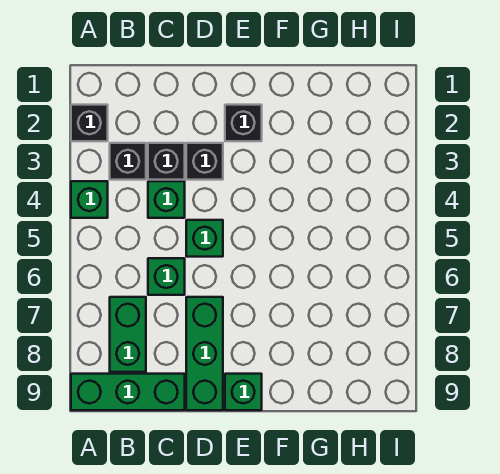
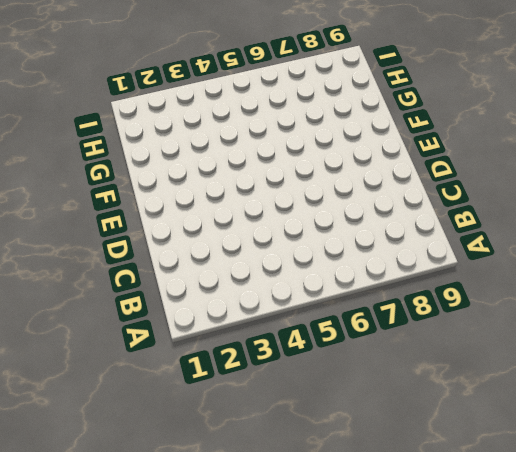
none -> black brick A2 level 1
none -> green brick A4 level 1
none -> green brick A9:C9 level 1

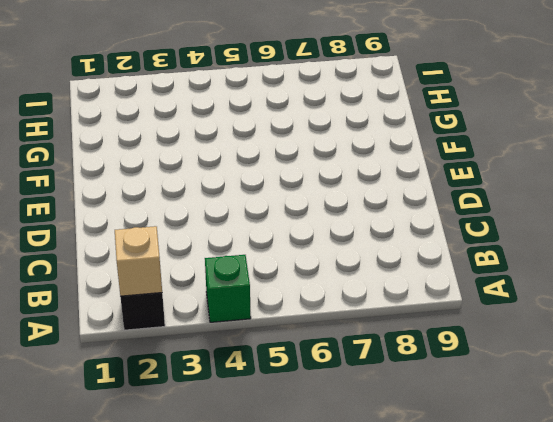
tan brick A2 level 2 -> none
none -> green brick A9:C9 level 1
none -> black brick B3 level 1
none -> green brick B7:B8 level 1

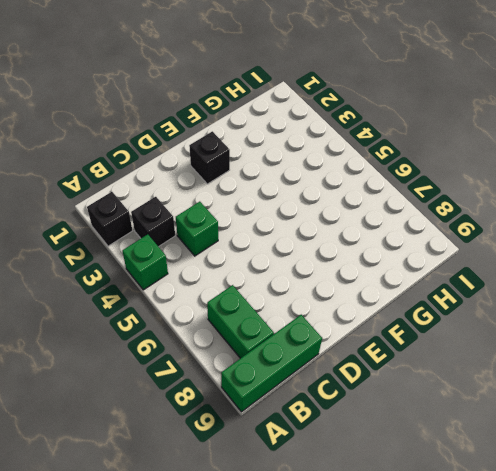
none -> black brick C3 level 1
none -> green brick C6 level 1
none -> black brick D3 level 1

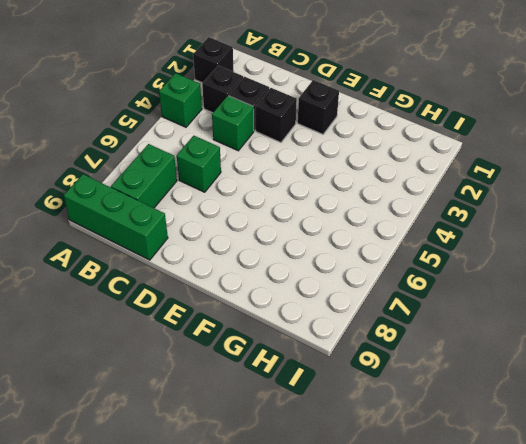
none -> green brick D5 level 1
none -> green brick D7:D9 level 1
none -> green brick E9 level 1

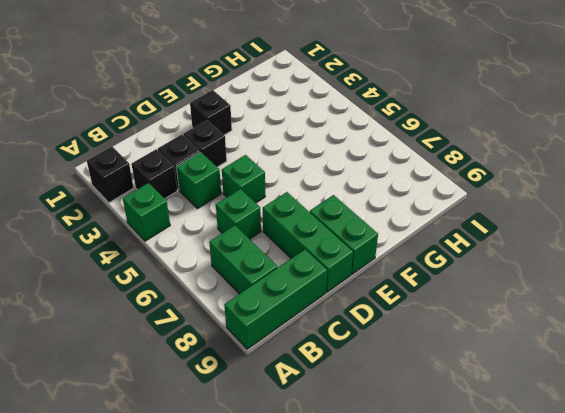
green brick E8:E9 level 1 -> green brick E9 level 1

